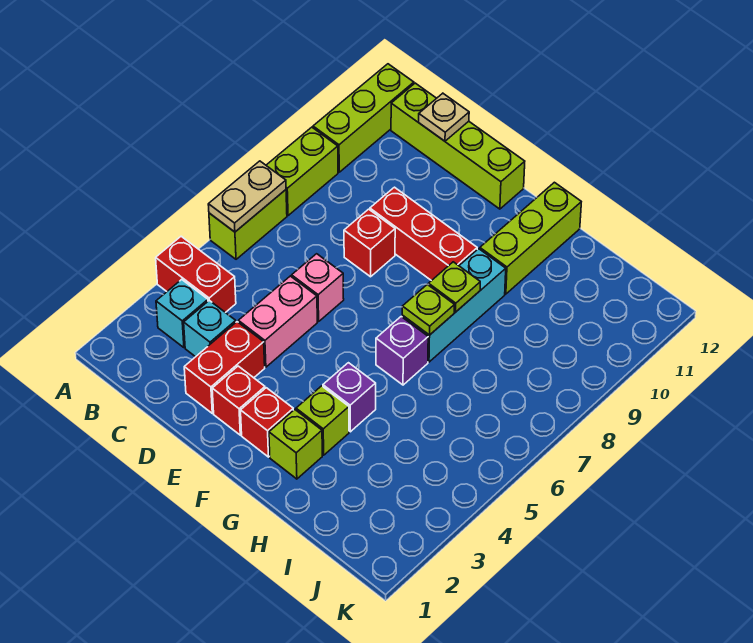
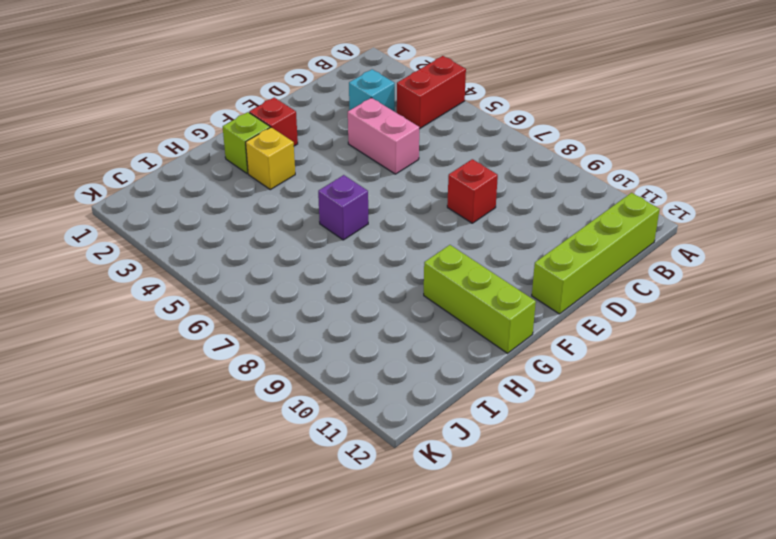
yellow brick G3 level 1 -> lime brick G3 level 1
none -> lime brick A6:A7 level 1
none -> lime brick A8:A9 level 1
none -> lime brick A10:A12 level 1

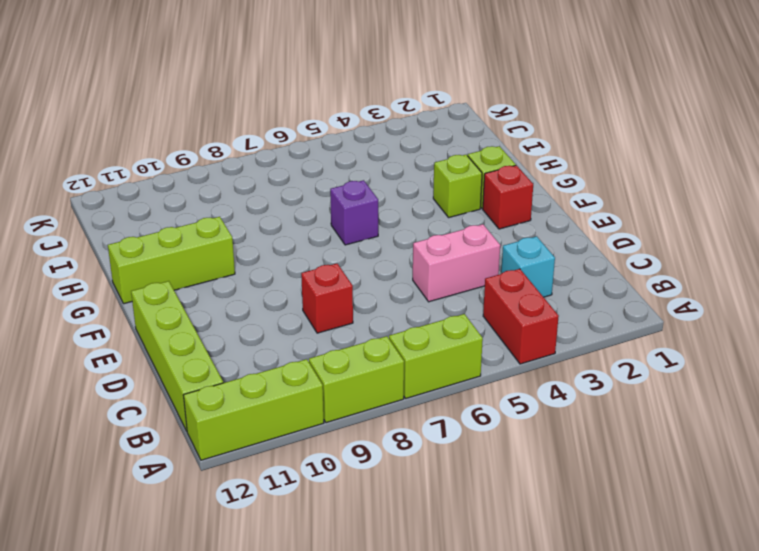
none -> cyan brick B3 level 1
none -> red brick D2:D3 level 1
none -> pink brick D6 level 1

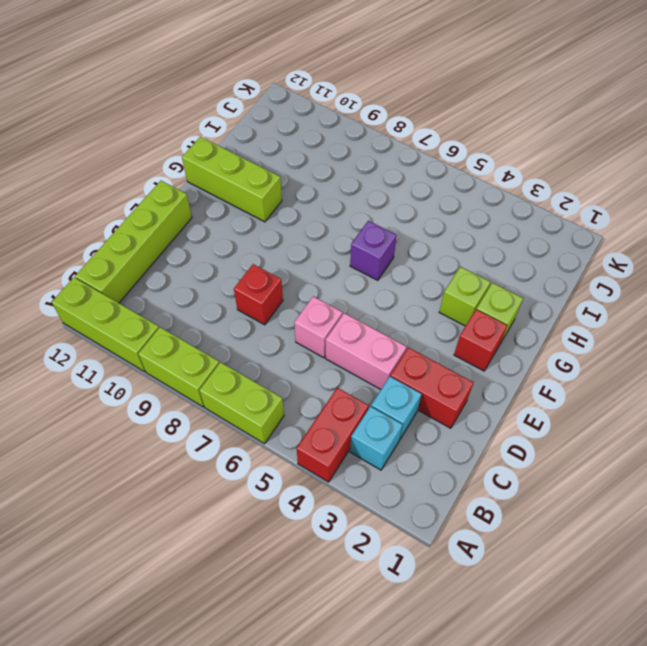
none -> red brick D9:F9 level 1
none -> red brick E2 level 1
none -> purple brick G4 level 1

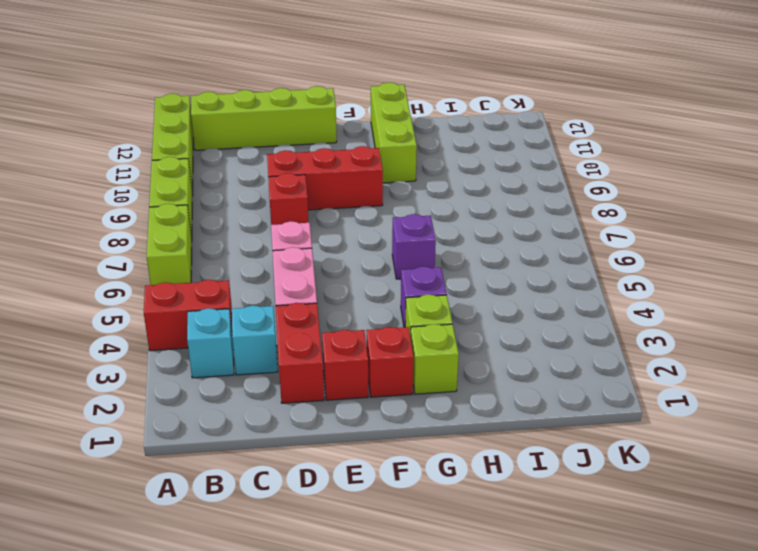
none -> cyan brick G7:G9 level 1
none -> tan plate A6:A7 level 2
none -> tan plate C12 level 2

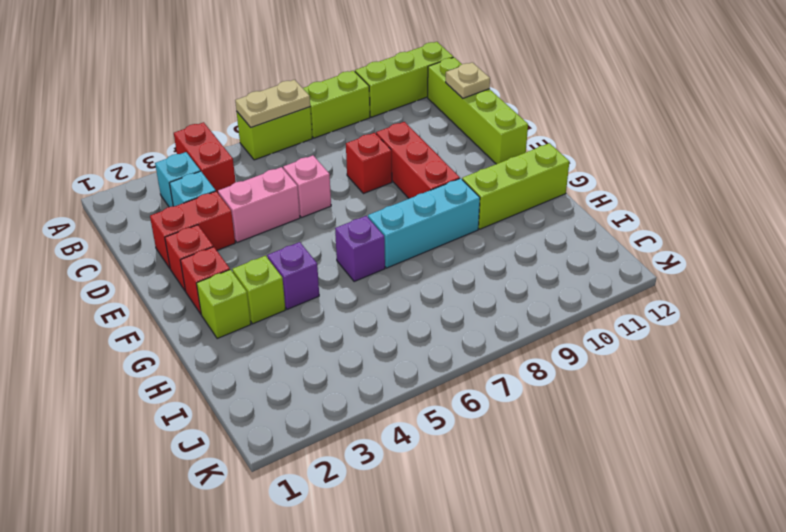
none -> lime plate G7 level 2
none -> lime plate G8 level 2

